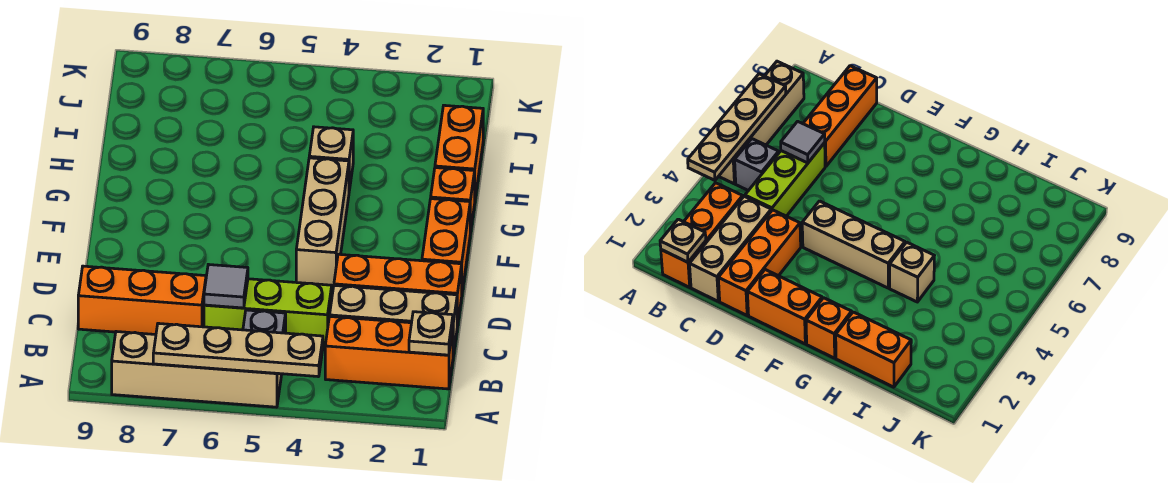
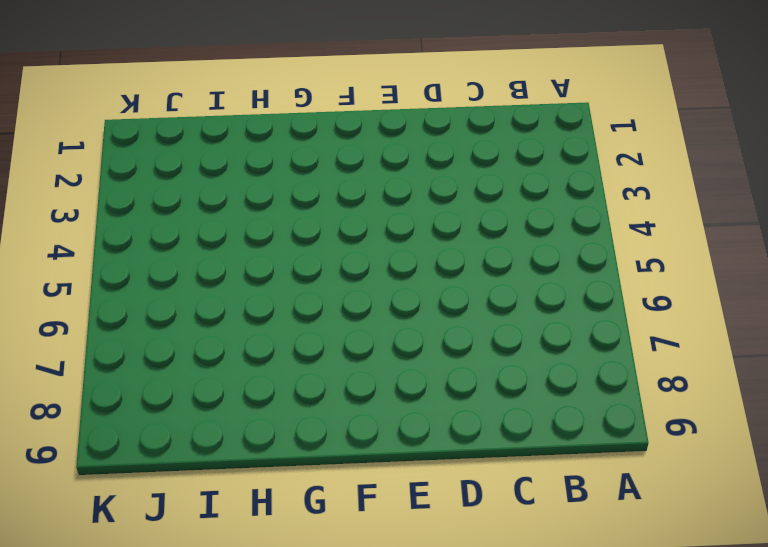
none -> tan brick A5:A8 level 1
none -> orange brick B1:B3 level 1
none -> grey brick B5 level 1

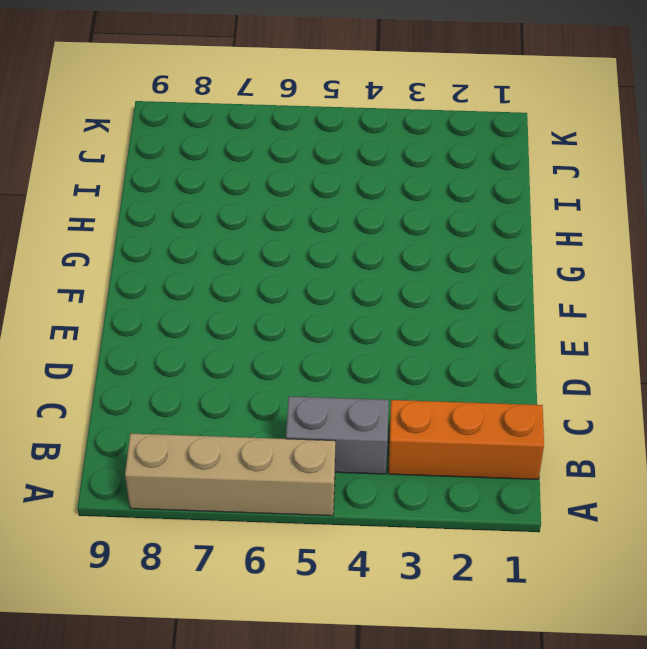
grey brick B4:B5 level 1 -> grey brick B5 level 1
none -> tan brick C1:C3 level 1
none -> lime brick C4:C6 level 1
none -> orange brick C7:C9 level 1

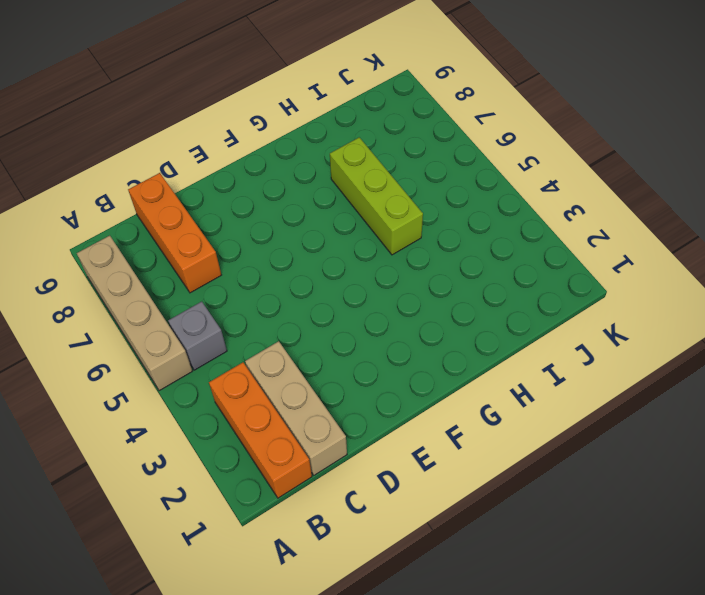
lime brick H5:H7 level 1 -> lime brick C4:C6 level 1
none -> orange brick D1:D3 level 1
none -> orange brick E1:F1 level 1
none -> tan brick E4:G4 level 1

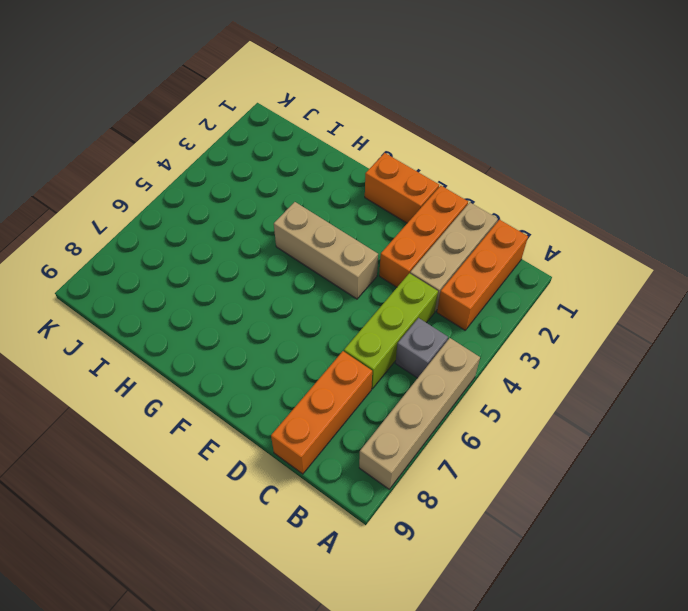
none -> orange brick G1 level 1
none -> orange brick H1:I1 level 1
none -> tan brick H4 level 1

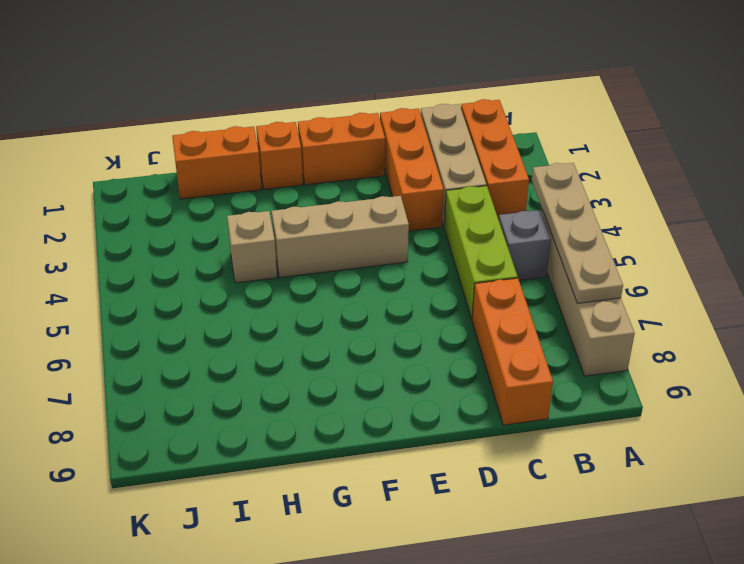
none -> tan plate B1 level 2
none -> grey tile C6 level 2

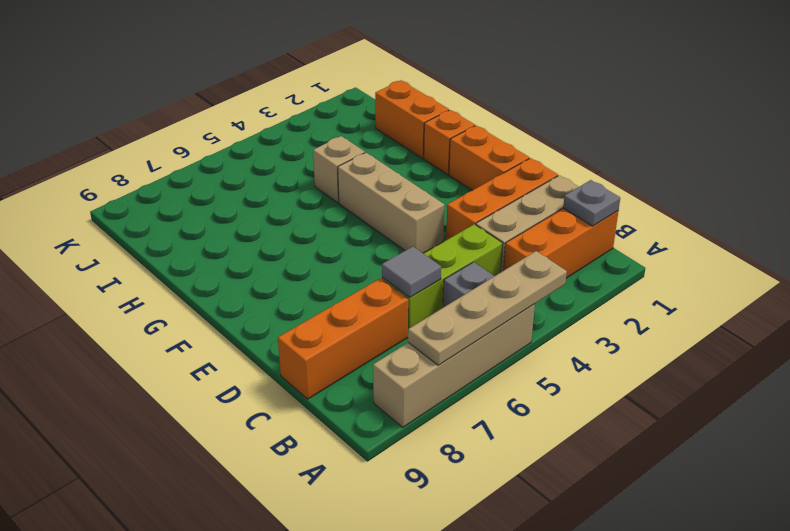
grey plate B1 level 2 -> tan plate B1 level 2

